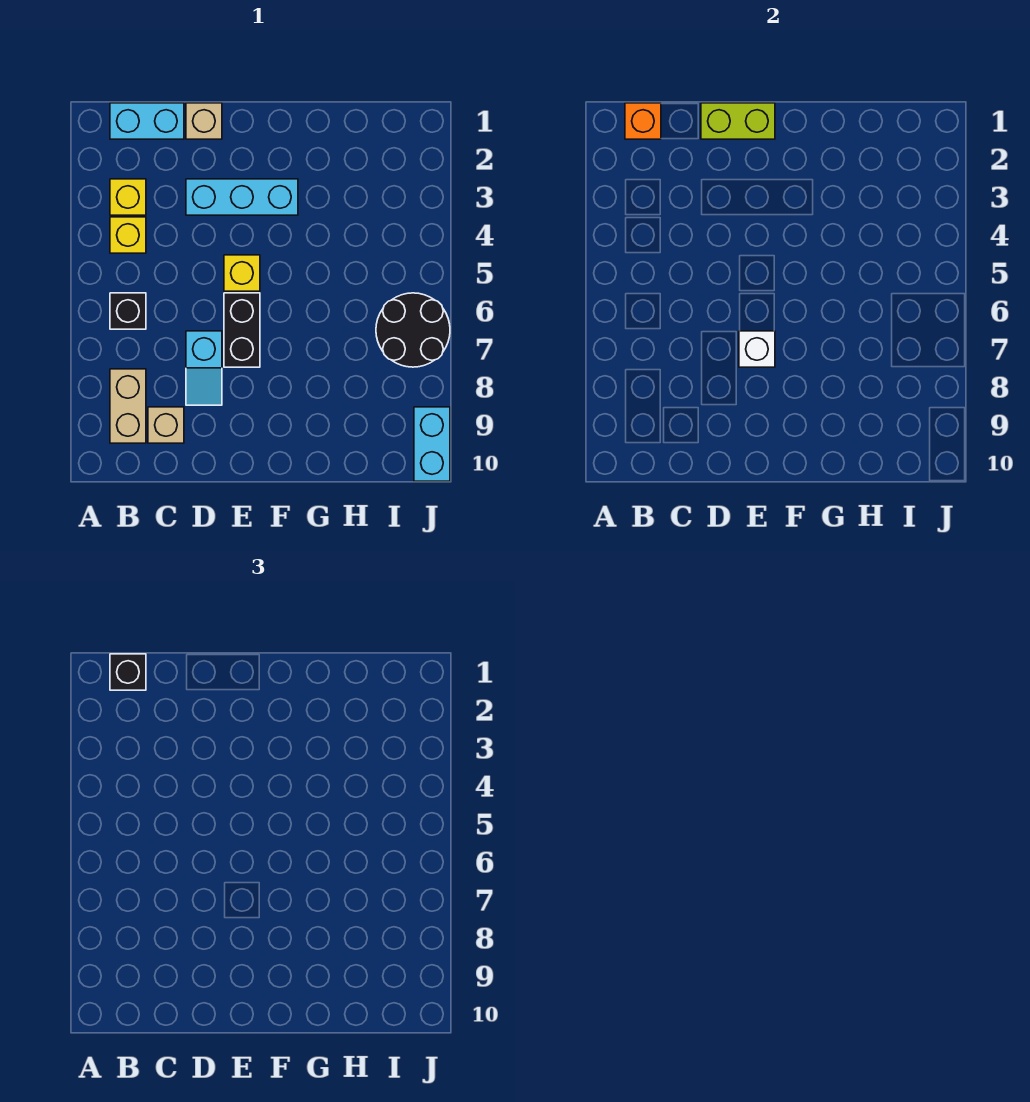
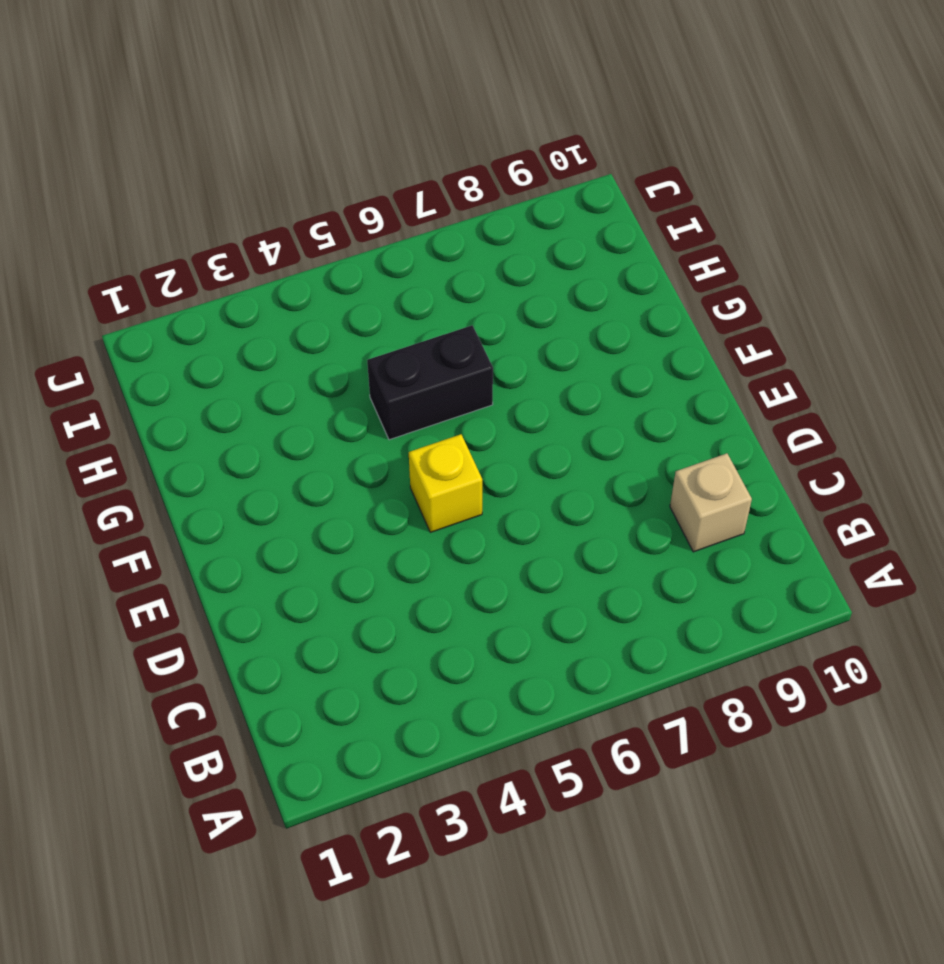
black brick G5:G6 level 1 -> black brick E6:E7 level 1
none -> cyan brick B1:C1 level 1
none -> yellow brick B3 level 1
none -> yellow brick B4 level 1

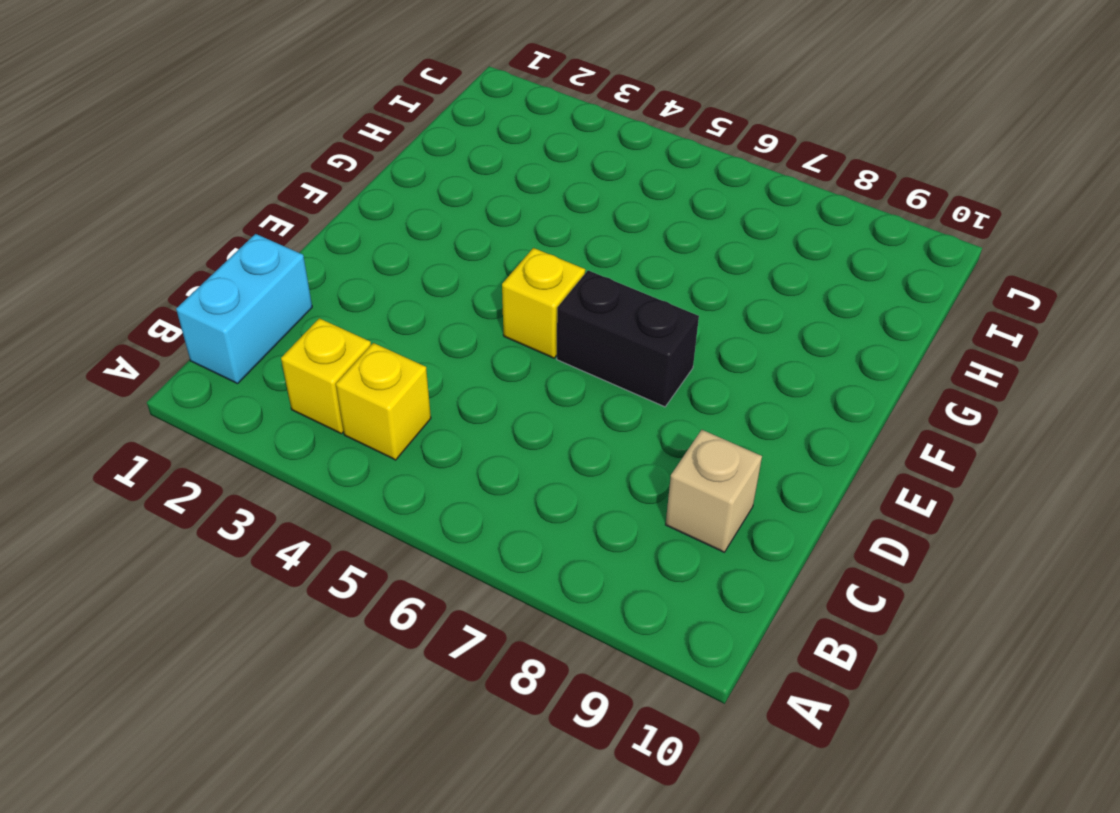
none -> black brick B6 level 1
none -> tan brick B8:B9 level 1
none -> tan brick D1 level 1

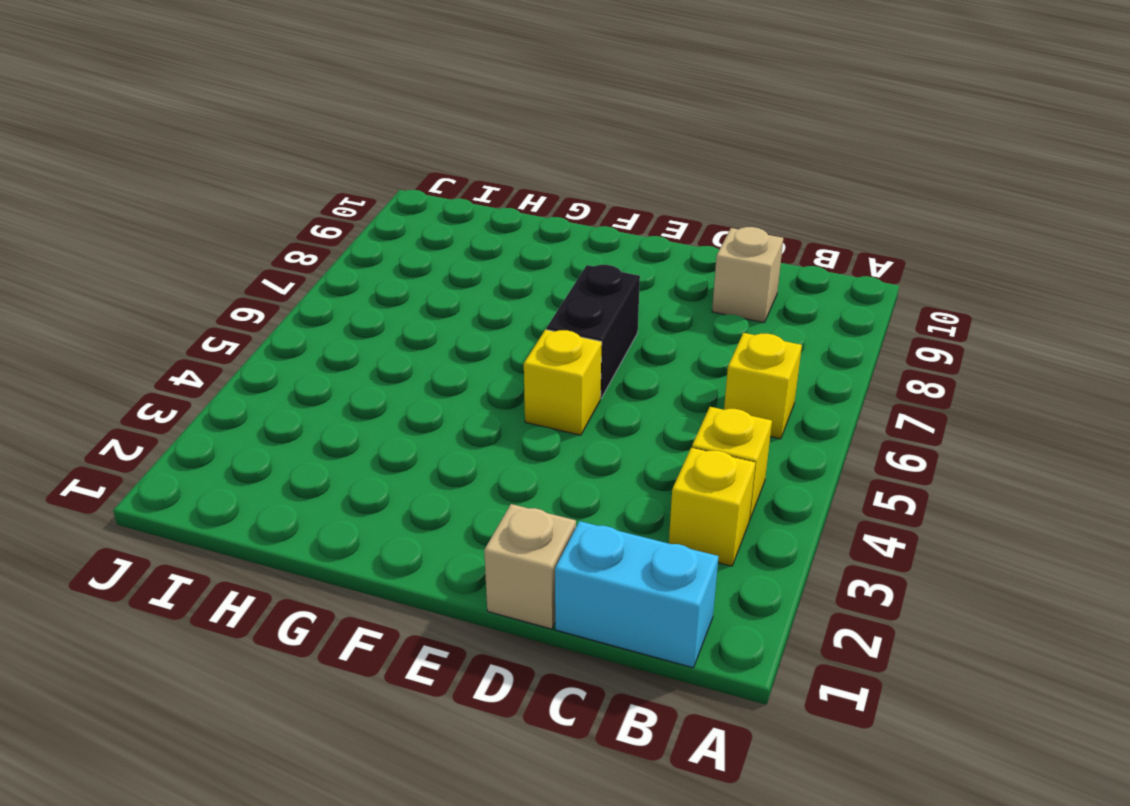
yellow brick B6 level 1 -> black brick B6 level 1
none -> tan brick B8:B9 level 1
none -> cyan brick D3:F3 level 1
none -> cyan slope D7:D8 level 1 top 7

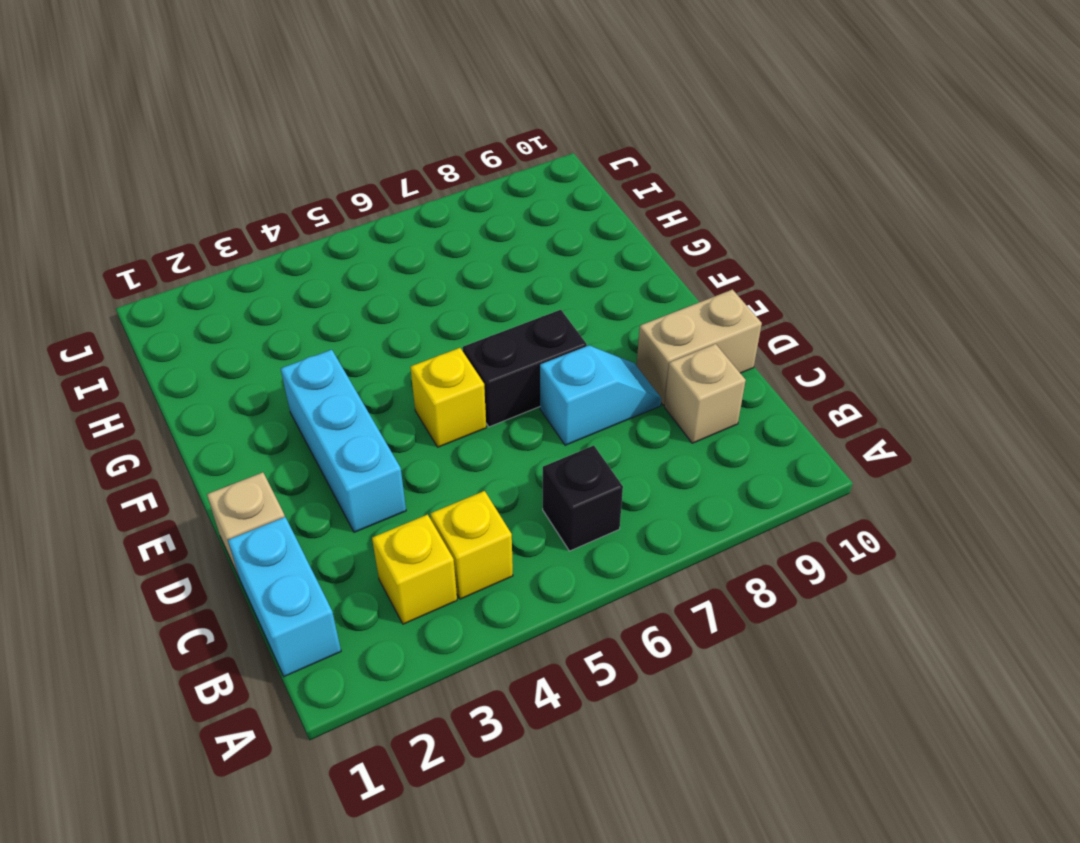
tan brick D9:D10 level 1 -> tan brick B8:B9 level 1
none -> black round brick I6:J7 level 1
none -> cyan brick J9:J10 level 1
none -> orange brick B1 level 2

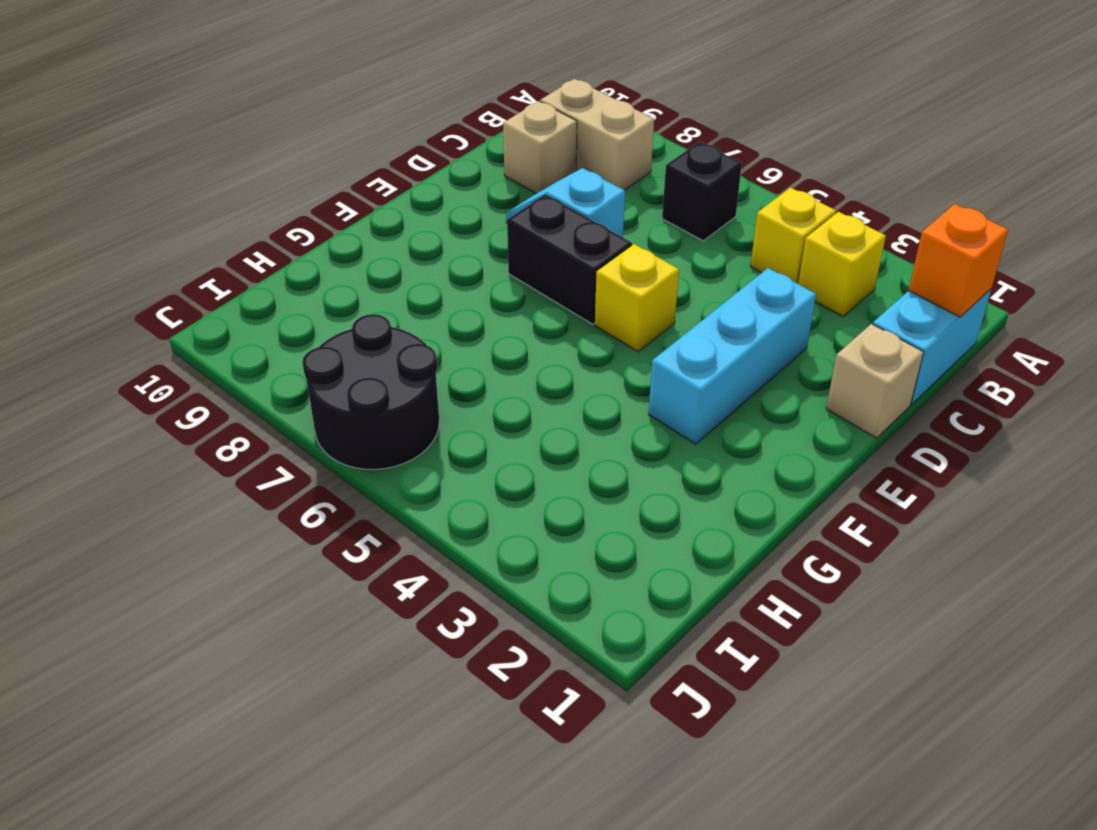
none -> cyan brick J9:J10 level 1
none -> lime brick D1:E1 level 2
none -> white brick E7 level 2

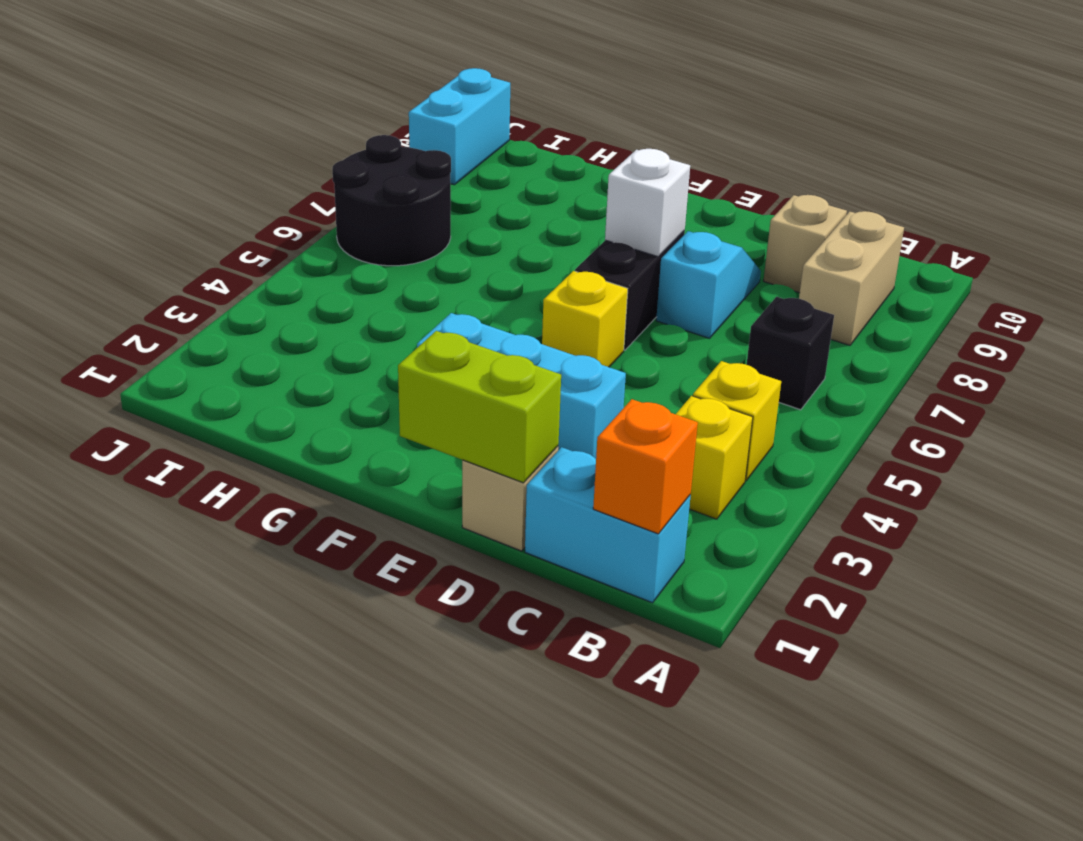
none -> black brick B1 level 3

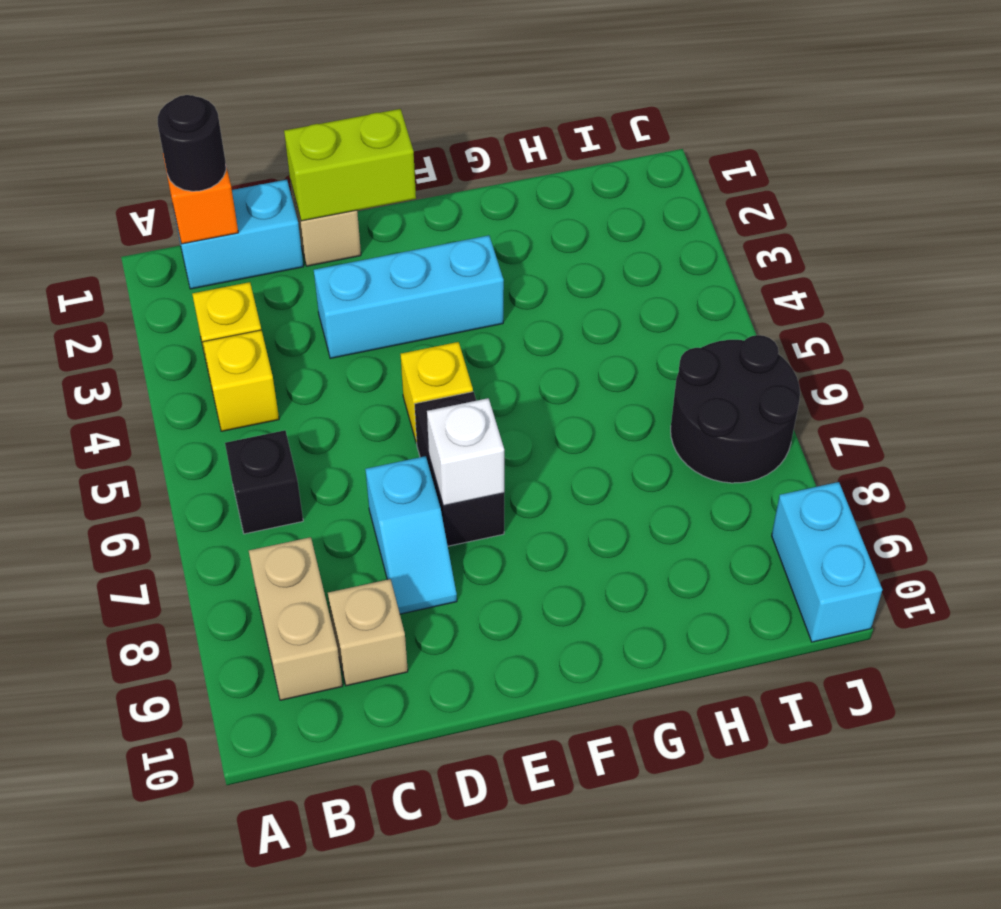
black round brick B1 level 3 -> black brick B1 level 3

